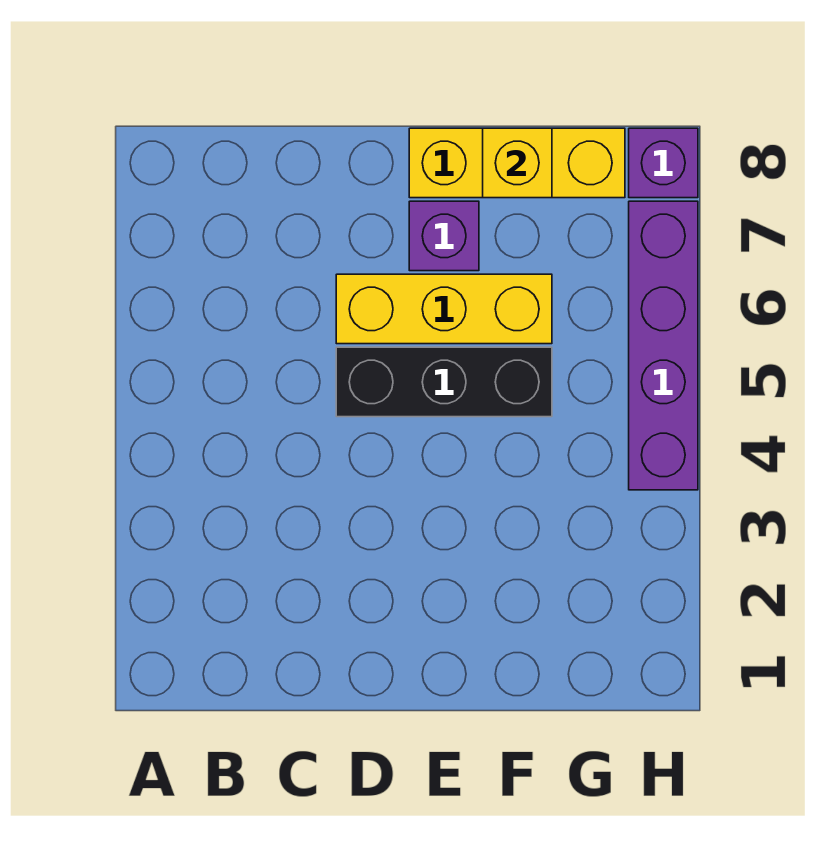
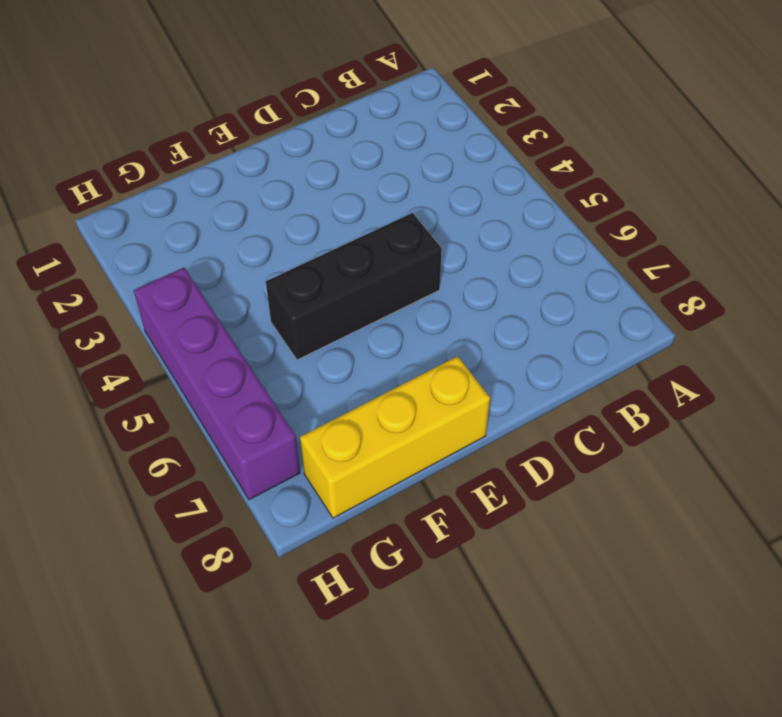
none -> yellow brick D6:F6 level 1
none -> purple brick E7 level 1

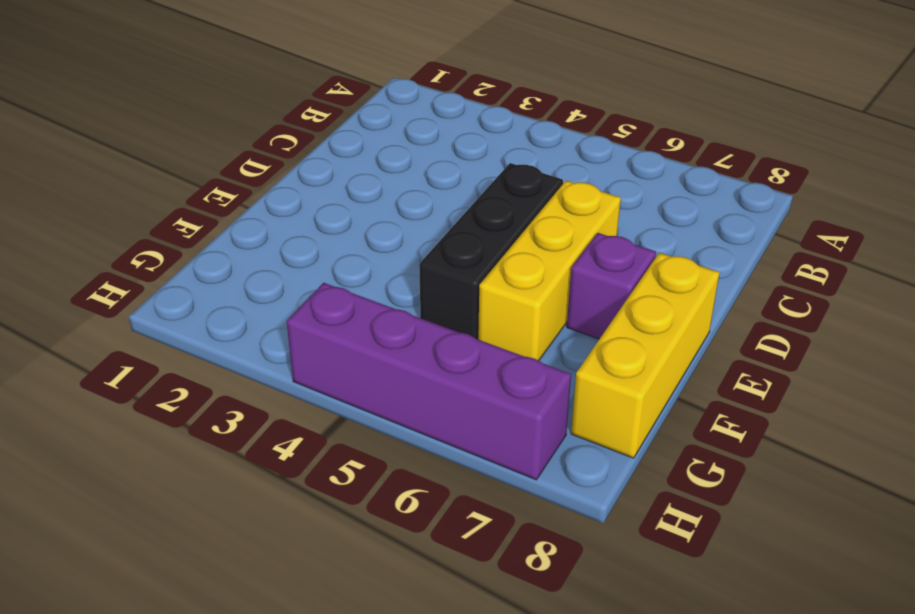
none -> purple brick H8 level 1
none -> yellow brick F8 level 2

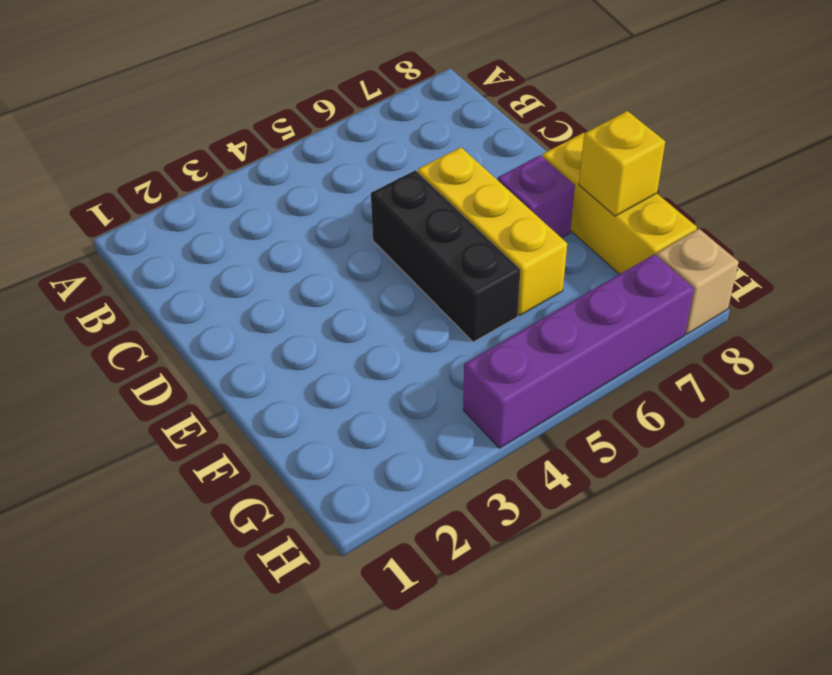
tan brick H8 level 1 -> purple brick H8 level 1

